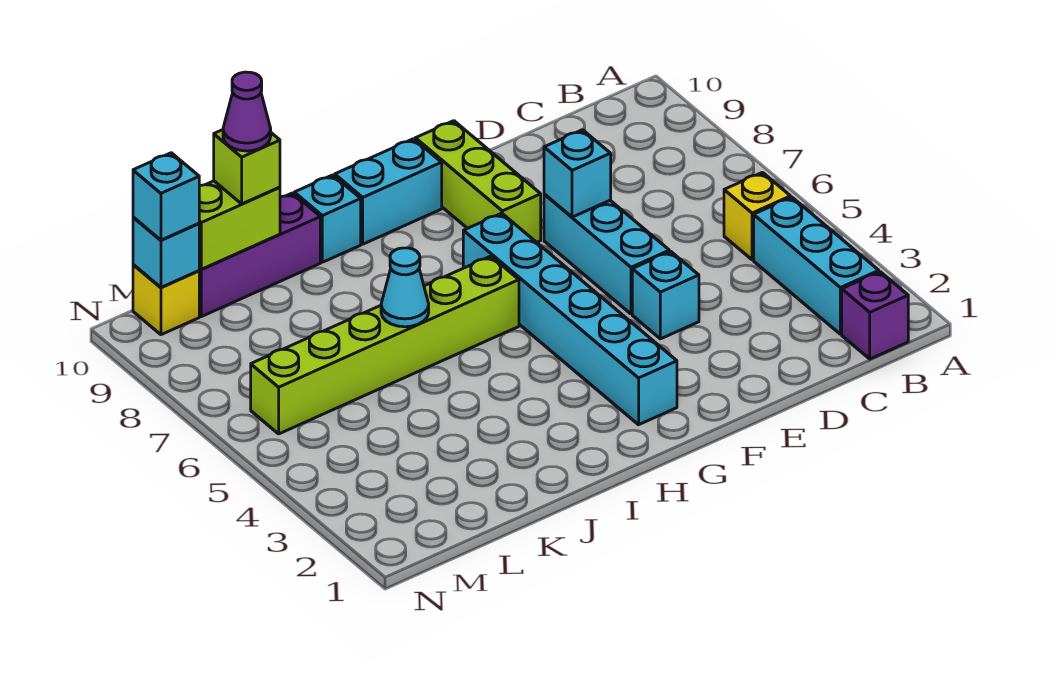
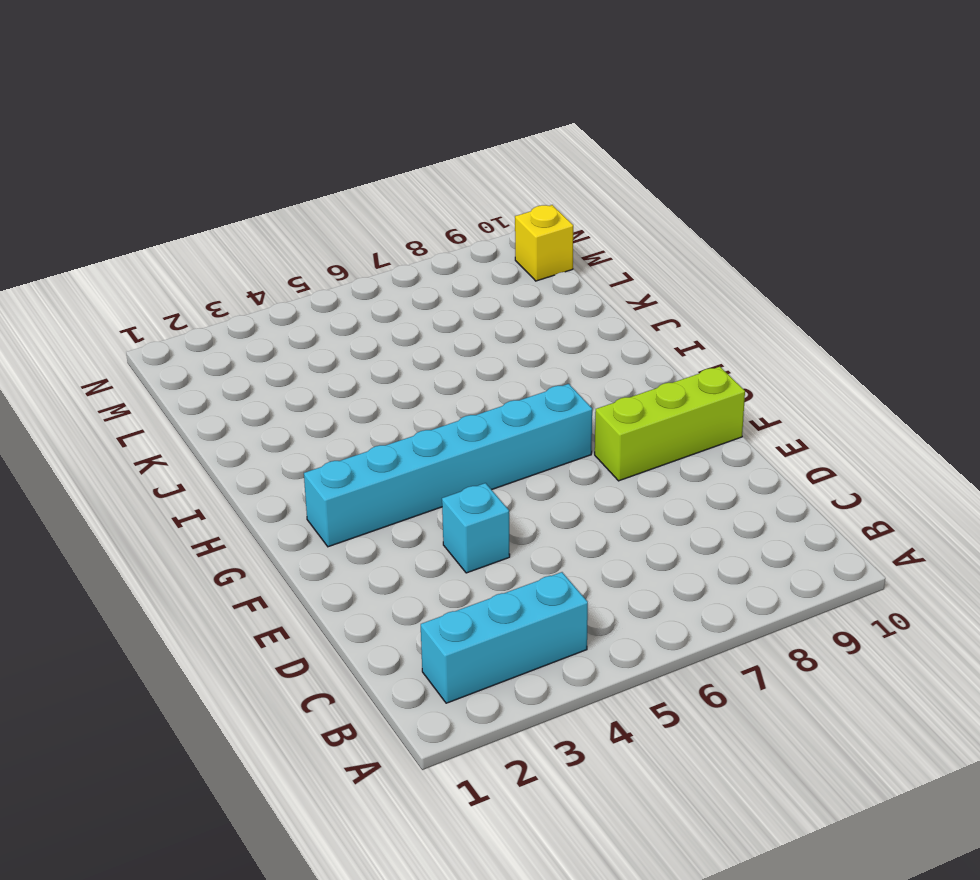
none -> purple brick B1 level 1
none -> yellow brick B5 level 1
none -> cyan brick E5:E7 level 1

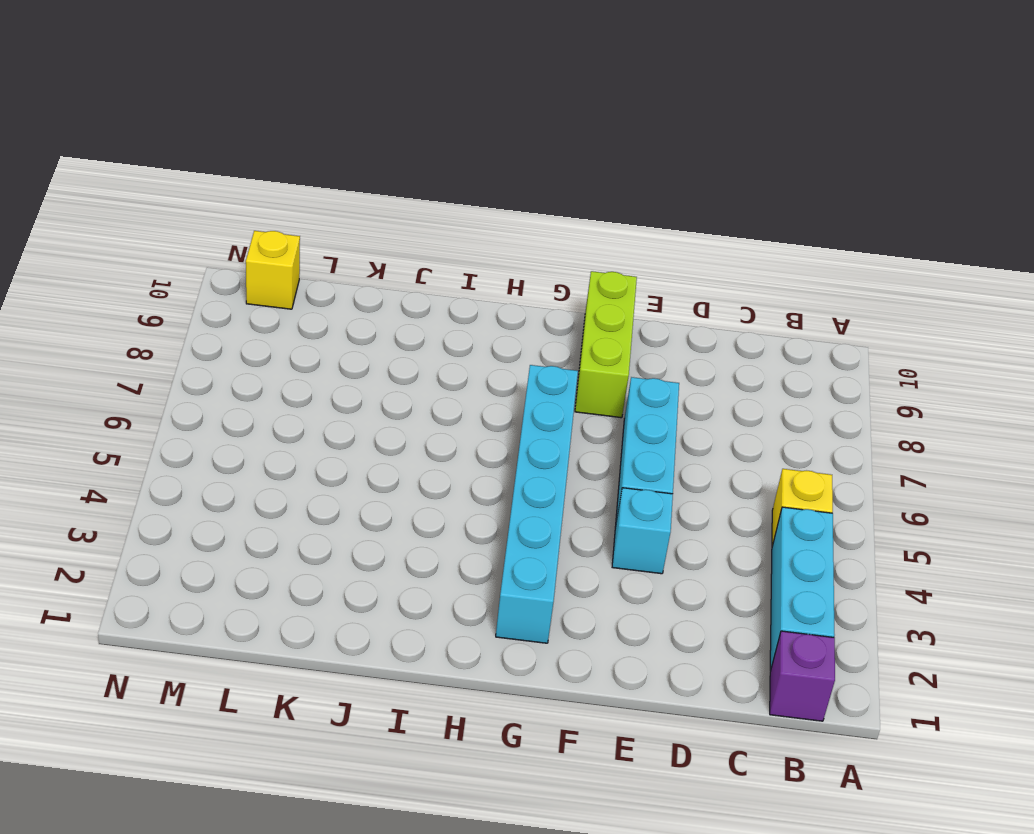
none -> cyan brick G10:H10 level 1
none -> lime brick H6:M6 level 1
none -> cyan brick I10 level 1

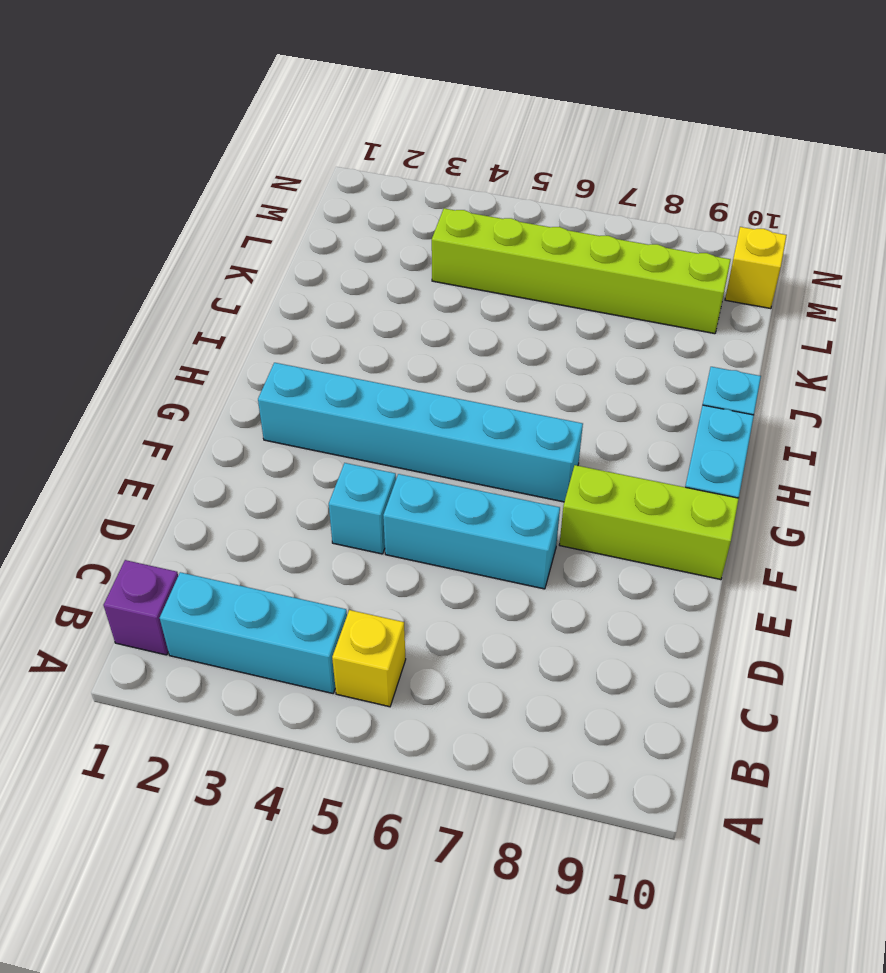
lime brick L4:L9 level 1 -> lime brick H6:M6 level 1
none -> purple brick J10:L10 level 1
none -> cyan brick E7 level 2
none -> cyan cone J6 level 2

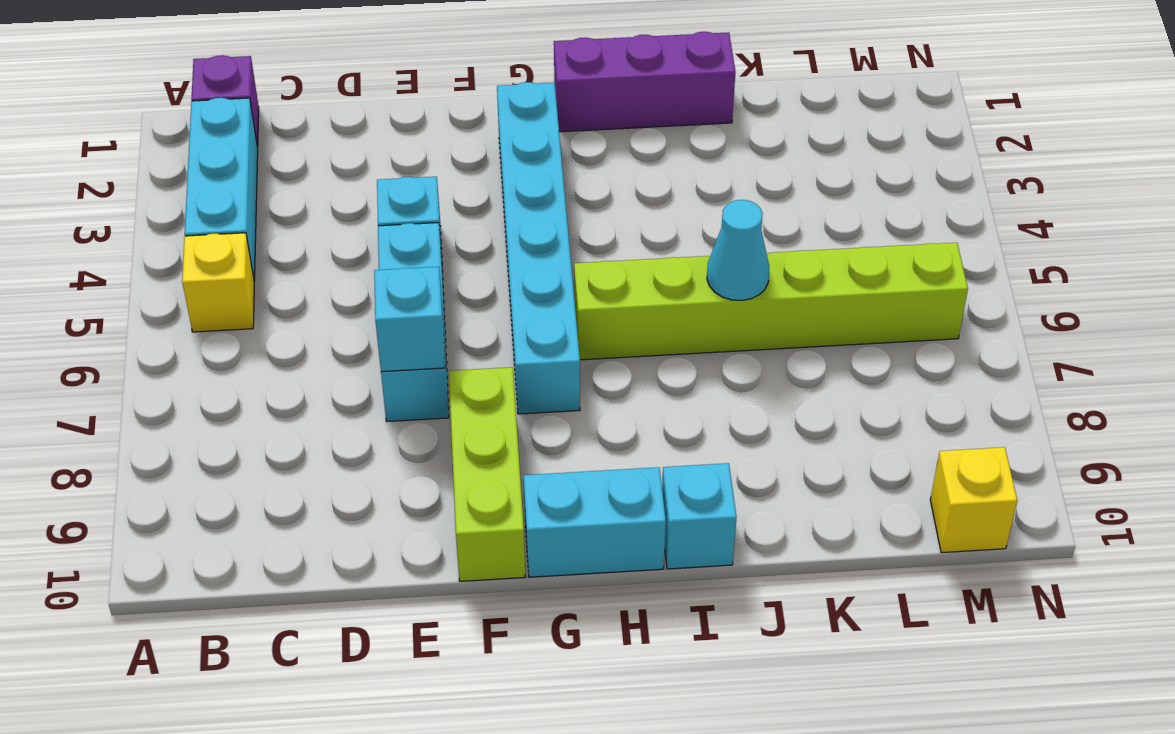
purple brick H1:J1 level 1 -> purple brick J10:L10 level 1
none -> lime brick K10:L10 level 2
none -> cyan brick M10 level 2
none -> lime brick K10 level 3

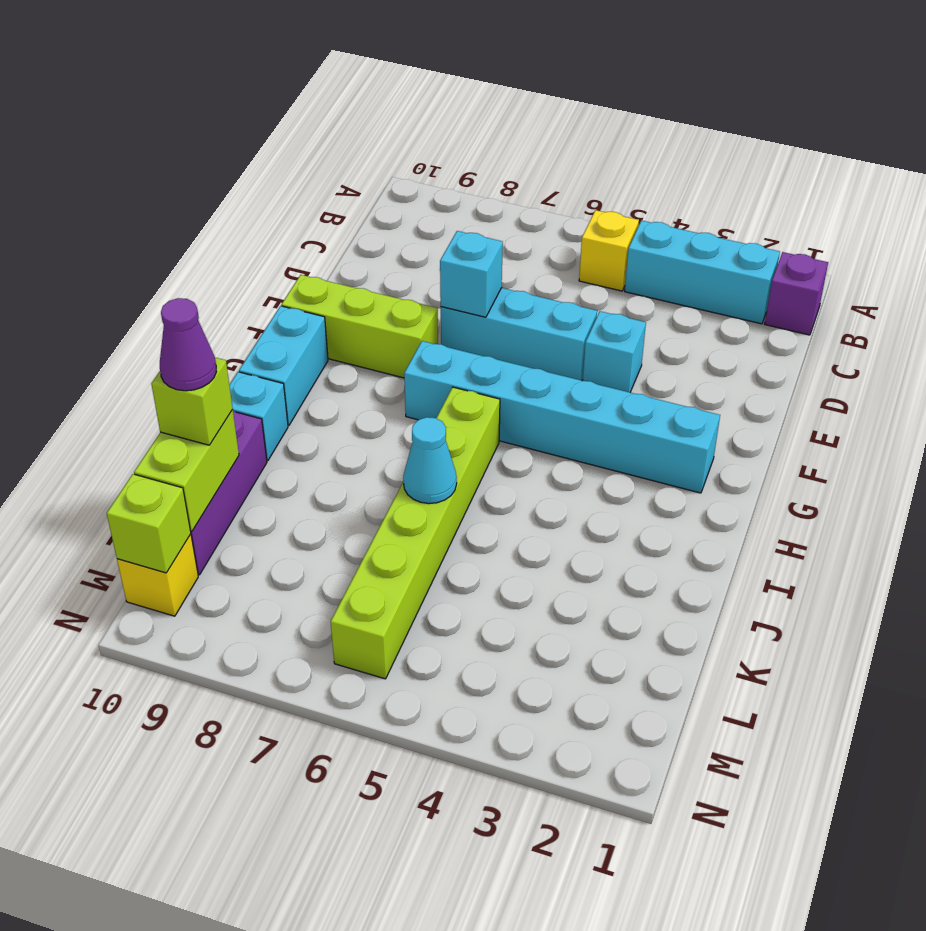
lime brick M10 level 2 -> cyan brick M10 level 2
none -> cyan brick M10 level 3

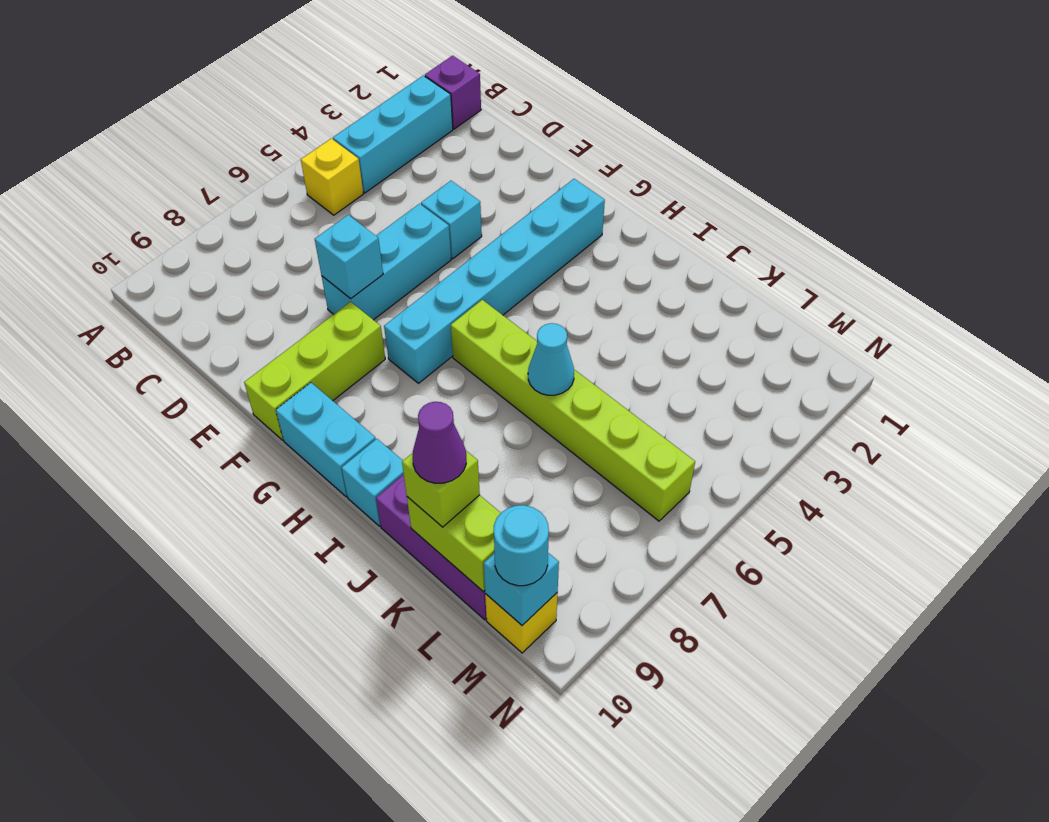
cyan round brick M10 level 3 -> cyan brick M10 level 3

